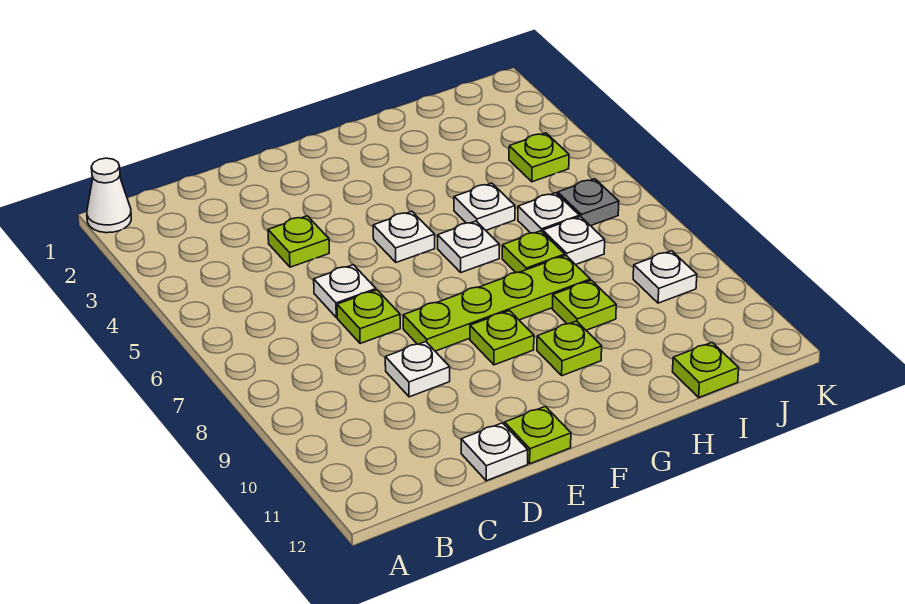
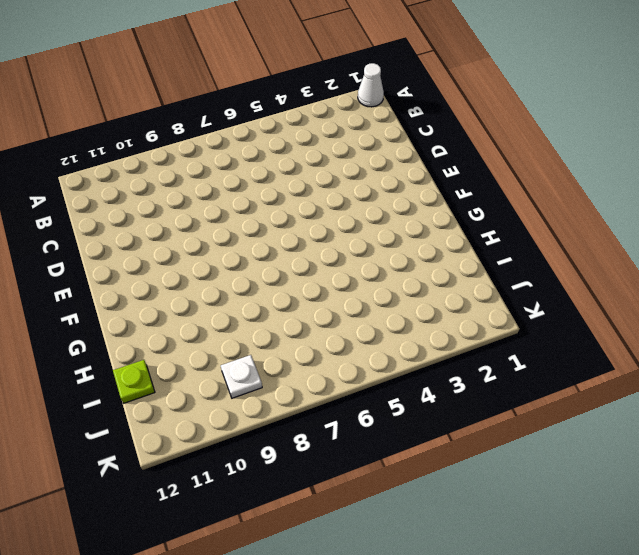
none -> lime plate D4 level 1
none -> white plate D6 level 1
none -> lime plate D7 level 1

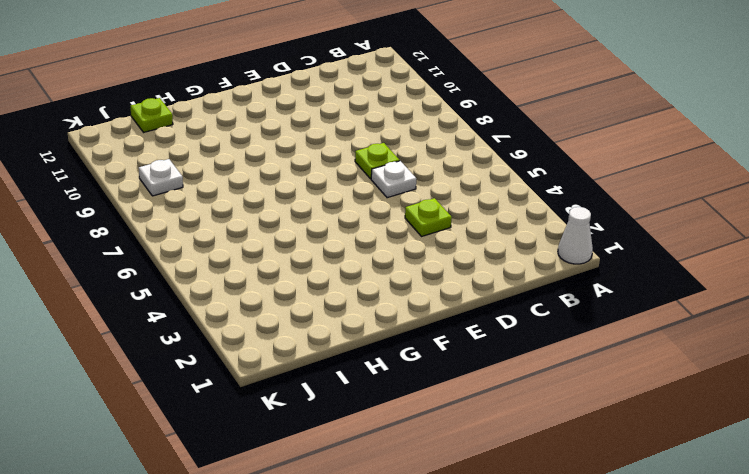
none -> white plate D9 level 1
none -> white plate D12 level 1
none -> lime plate E8:H8 level 1

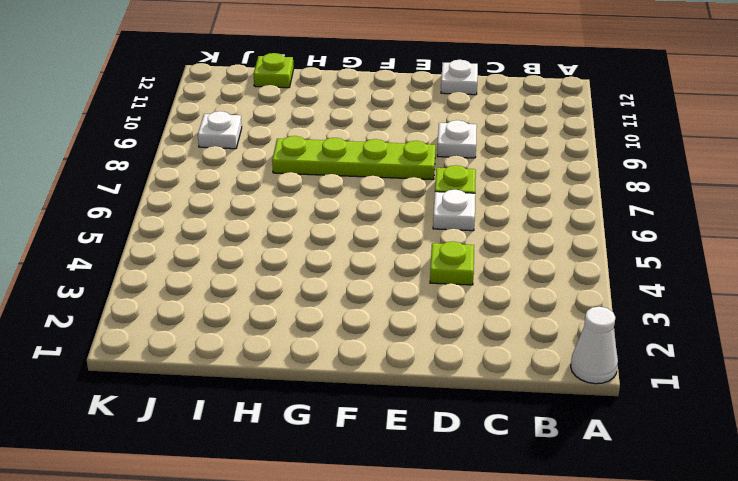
none -> lime plate E12 level 1
none -> white plate F5 level 1
none -> lime plate F9 level 1

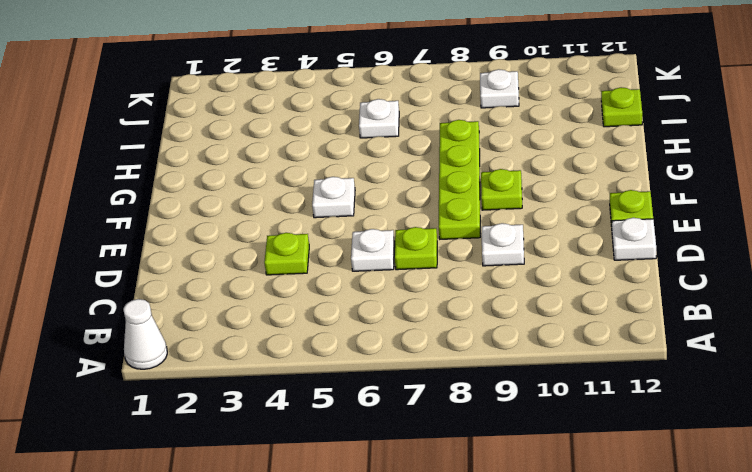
none -> white plate G6 level 1
none -> lime plate G10 level 1
none -> white plate H5 level 1

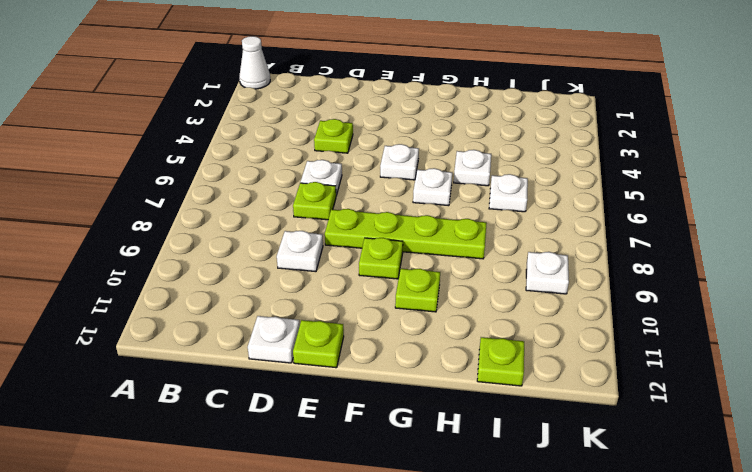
none -> lime plate H7 level 1
none -> lime plate H9 level 1
none -> white plate I7 level 1

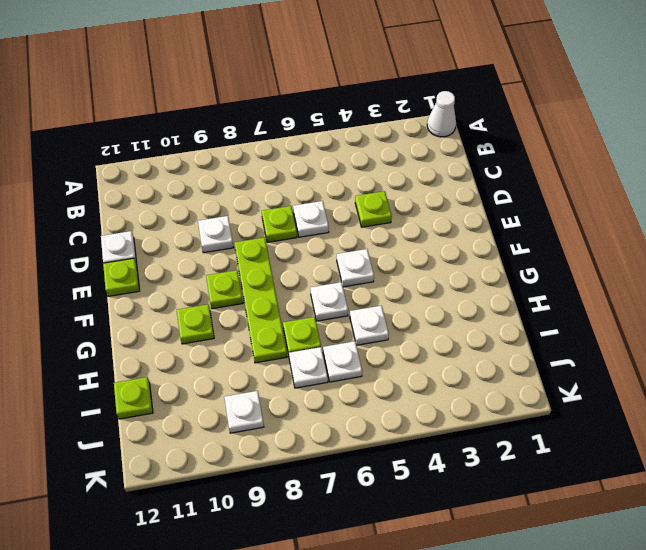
none -> lime plate H9 level 1
none -> lime plate J4 level 1
none -> grey plate J6 level 1

